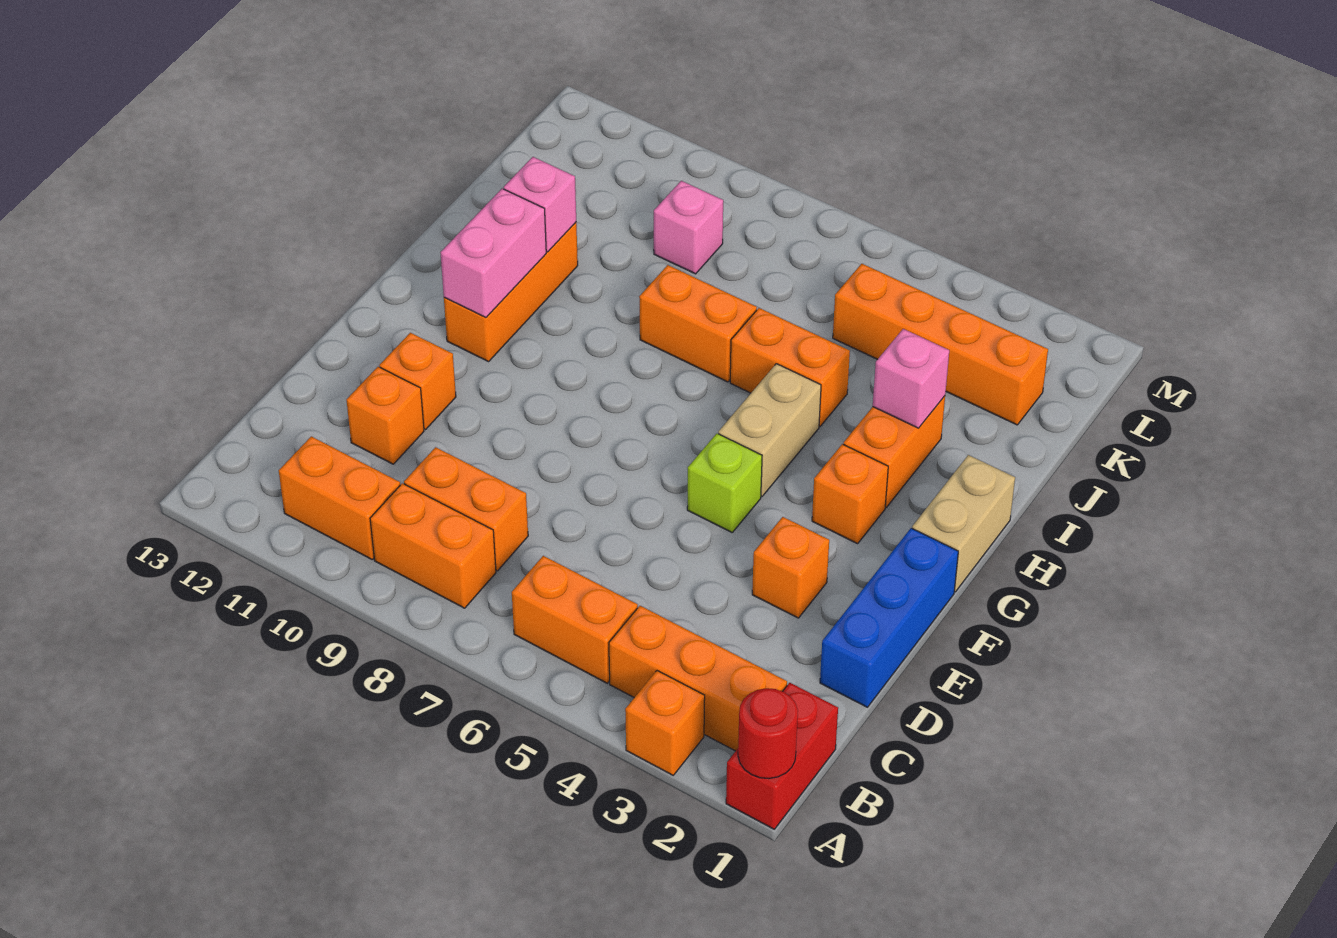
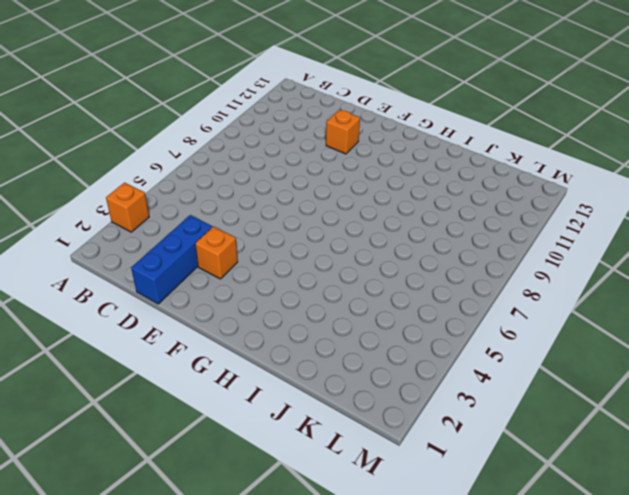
blue brick D1:D3 level 1 -> blue brick D1:F1 level 1
none -> red brick A1:B1 level 1
none -> orange brick B2:B4 level 1
none -> orange brick B5:B6 level 1

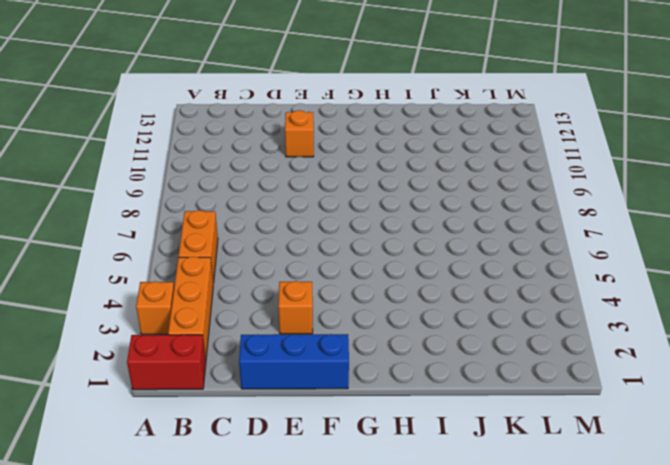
none -> orange brick B8:B9 level 1
none -> orange brick B10:B11 level 1
none -> orange brick C8:C9 level 1

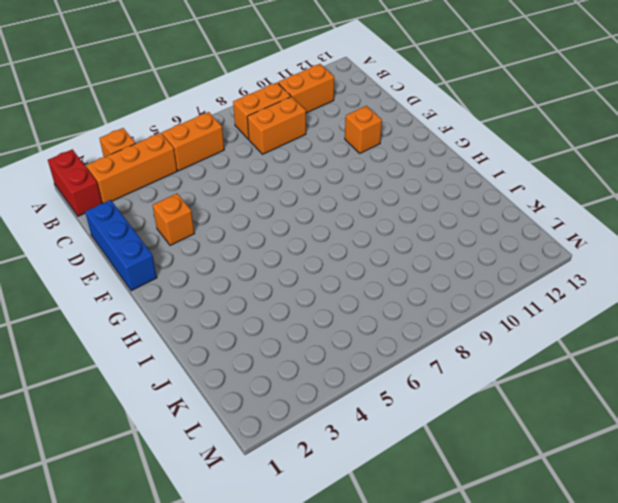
none -> orange brick D11 level 1
none -> lime brick F5 level 1
none -> tan brick G1:H1 level 1

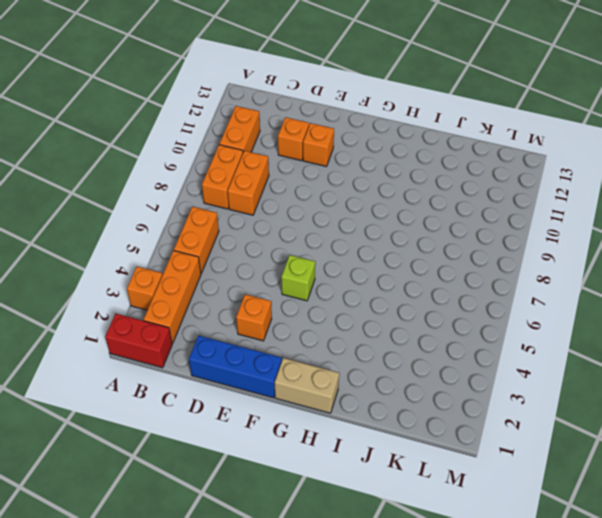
none -> orange brick G3 level 1
none -> tan brick G5:H5 level 1
none -> orange brick G11:I11 level 1

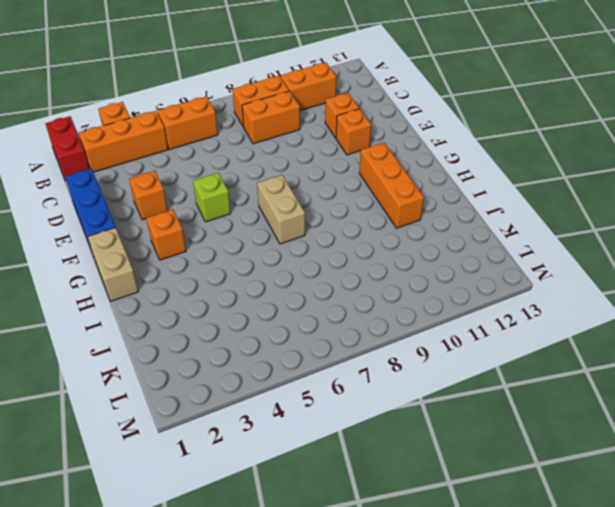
tan brick G7:H7 level 1 -> tan brick G5:H5 level 1
none -> orange brick H3:I3 level 1
none -> orange brick I5:I6 level 1
none -> orange brick I7:I8 level 1

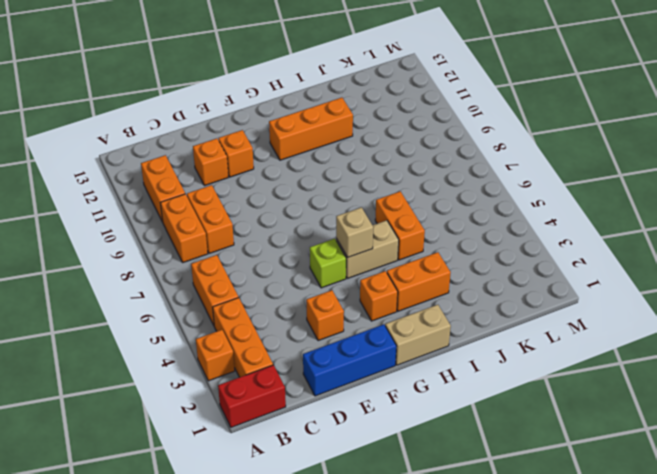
tan brick G5 level 2 -> none
none -> orange brick I7:I8 level 1
none -> orange brick K2:K5 level 1
none -> pink brick K9 level 1

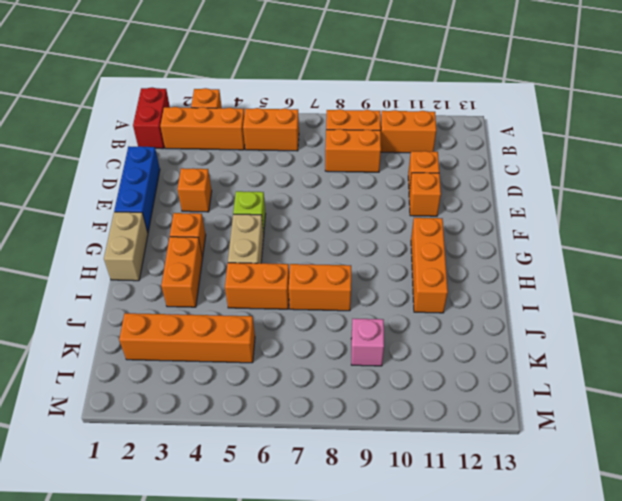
none -> red round brick A1 level 2
none -> pink brick G11:H11 level 2
none -> pink brick I3 level 2

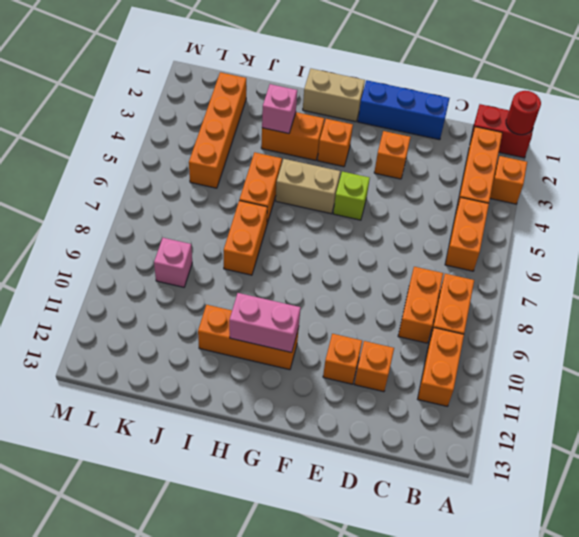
none -> pink brick I11 level 2

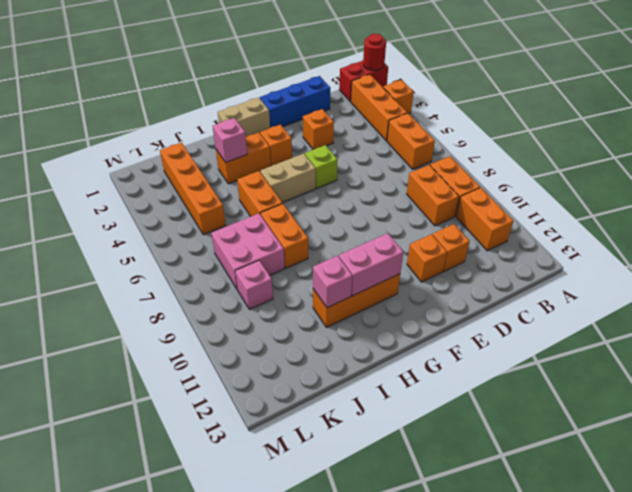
pink brick J7:K8 level 1 -> none

